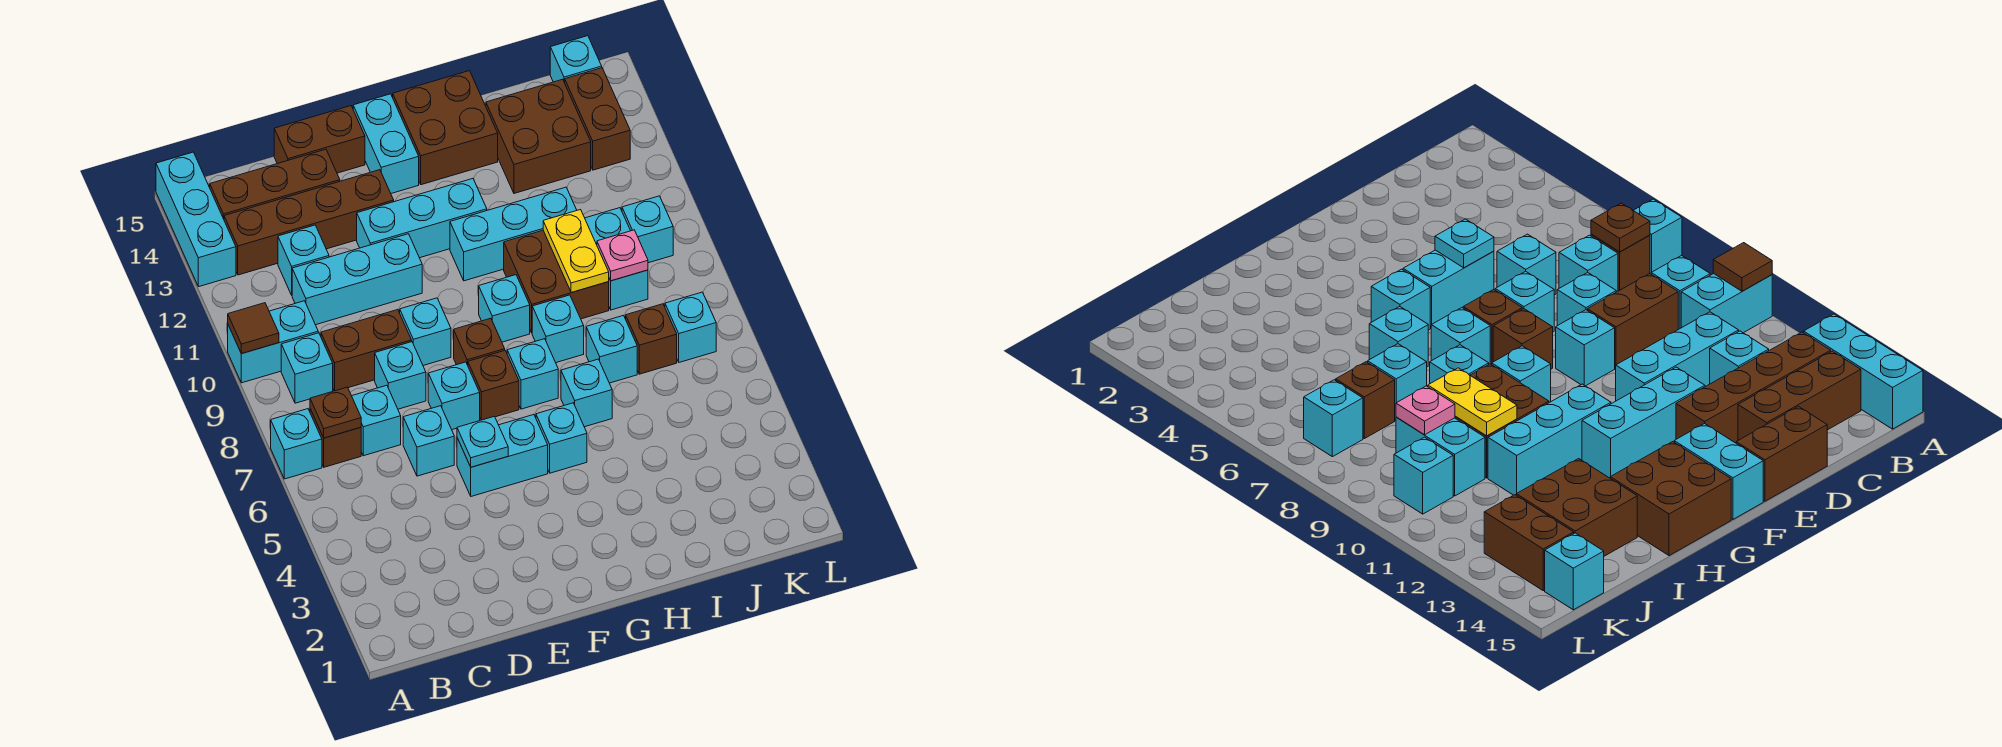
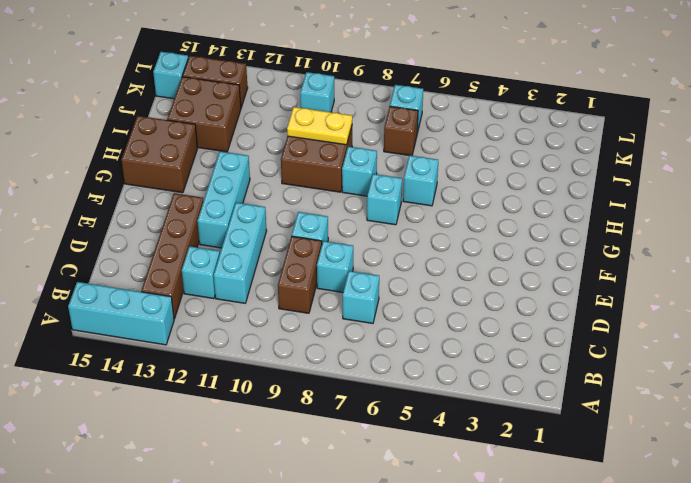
none -> cyan brick A7 level 1
none -> cyan brick A10:B10 level 1
none -> brown brick B7 level 1
none -> cyan brick B9 level 1

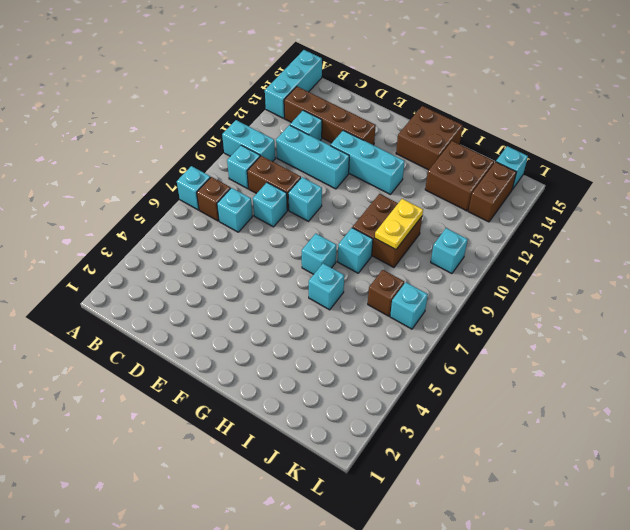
none -> brown brick B14:D14 level 1
none -> cyan brick D6 level 1
none -> brown brick D15:E15 level 1
none -> cyan brick E5:F5 level 1

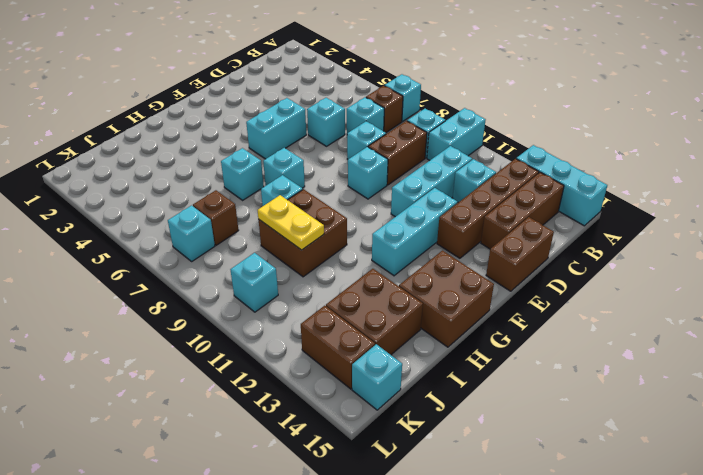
none -> cyan brick E7 level 1
none -> brown brick F7 level 1
none -> brown brick F8 level 1
none -> cyan brick F14:F15 level 1

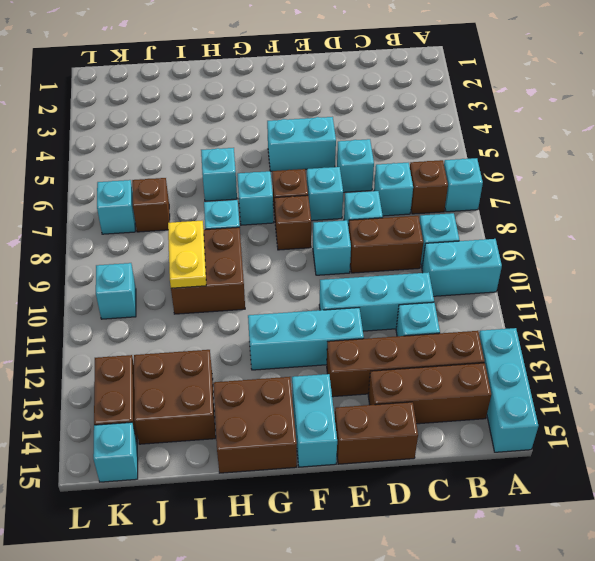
none -> cyan brick G5 level 1
none -> cyan brick G9 level 1
none -> cyan brick G11:I11 level 1
none -> cyan brick I7 level 1

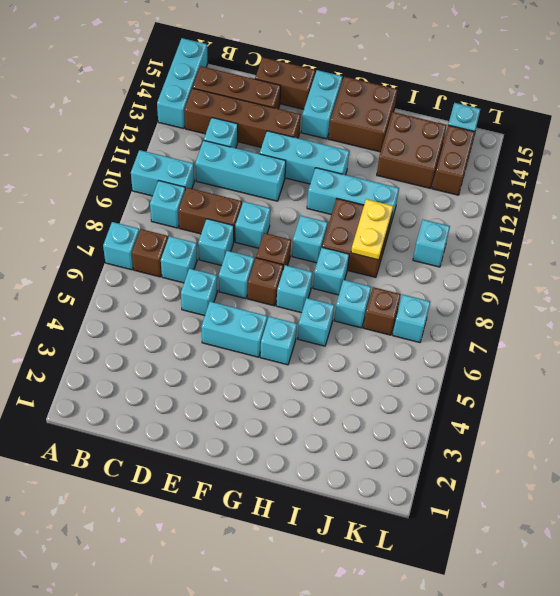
none -> cyan brick J9:J10 level 1
none -> brown tile A10 level 2
none -> brown plate B7 level 2
none -> cyan plate E5 level 2

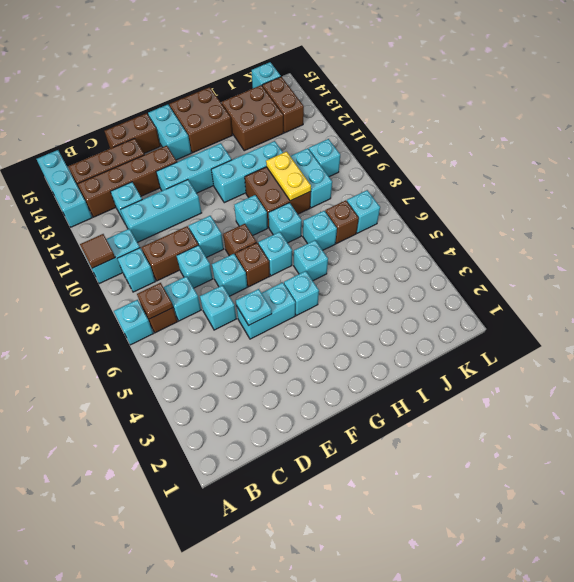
none -> pink plate J9 level 2

